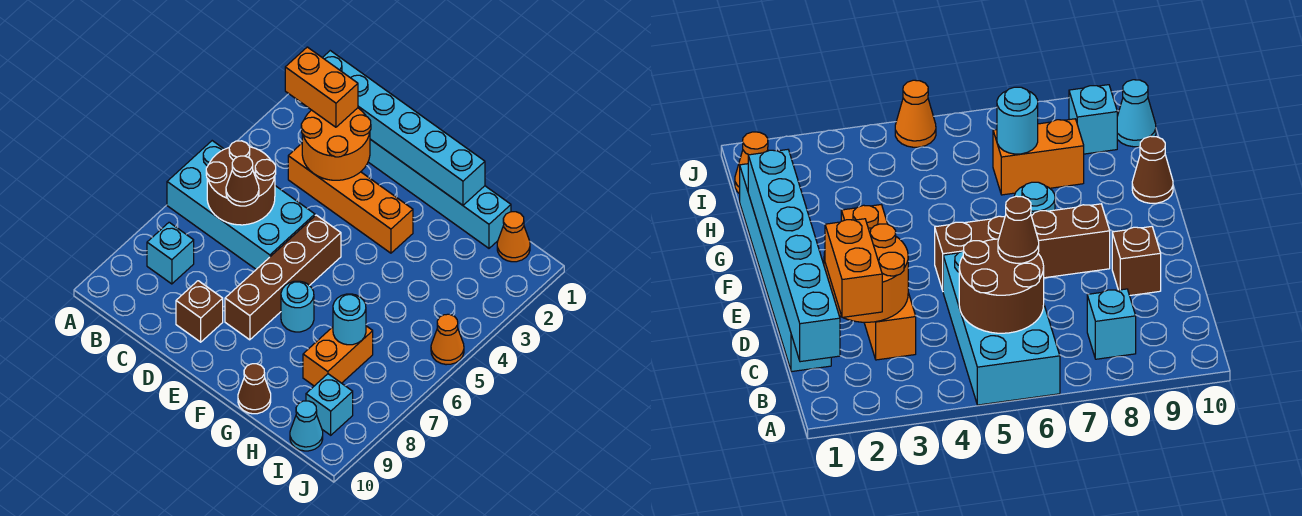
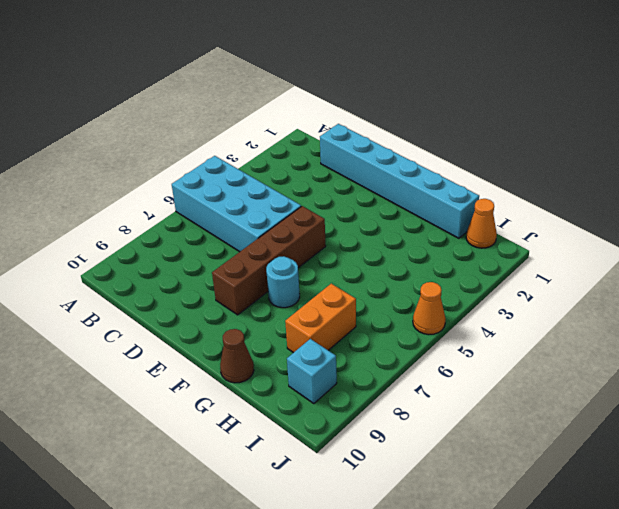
none -> cyan brick B8 level 1
none -> orange brick C3:F3 level 1
none -> brown brick D9 level 1

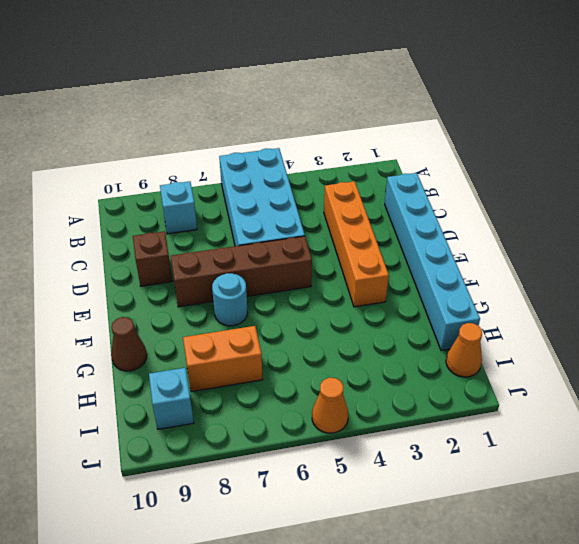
none -> cyan cone I10 level 1
none -> cyan brick B1:G1 level 2
none -> brown round brick B5:C6 level 2

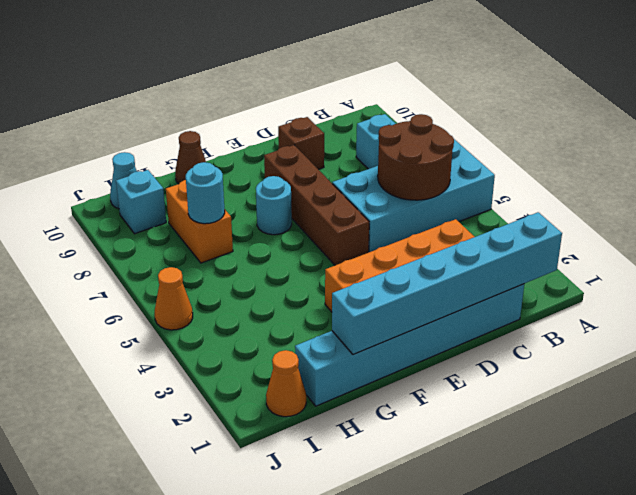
none -> orange round brick C2:D3 level 2
none -> orange brick B2:C2 level 3
none -> brown cone C6 level 3

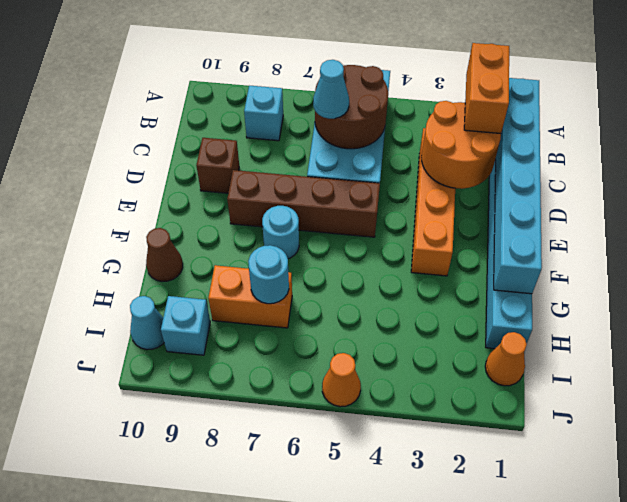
cyan cone C6 level 3 -> brown cone C6 level 3

